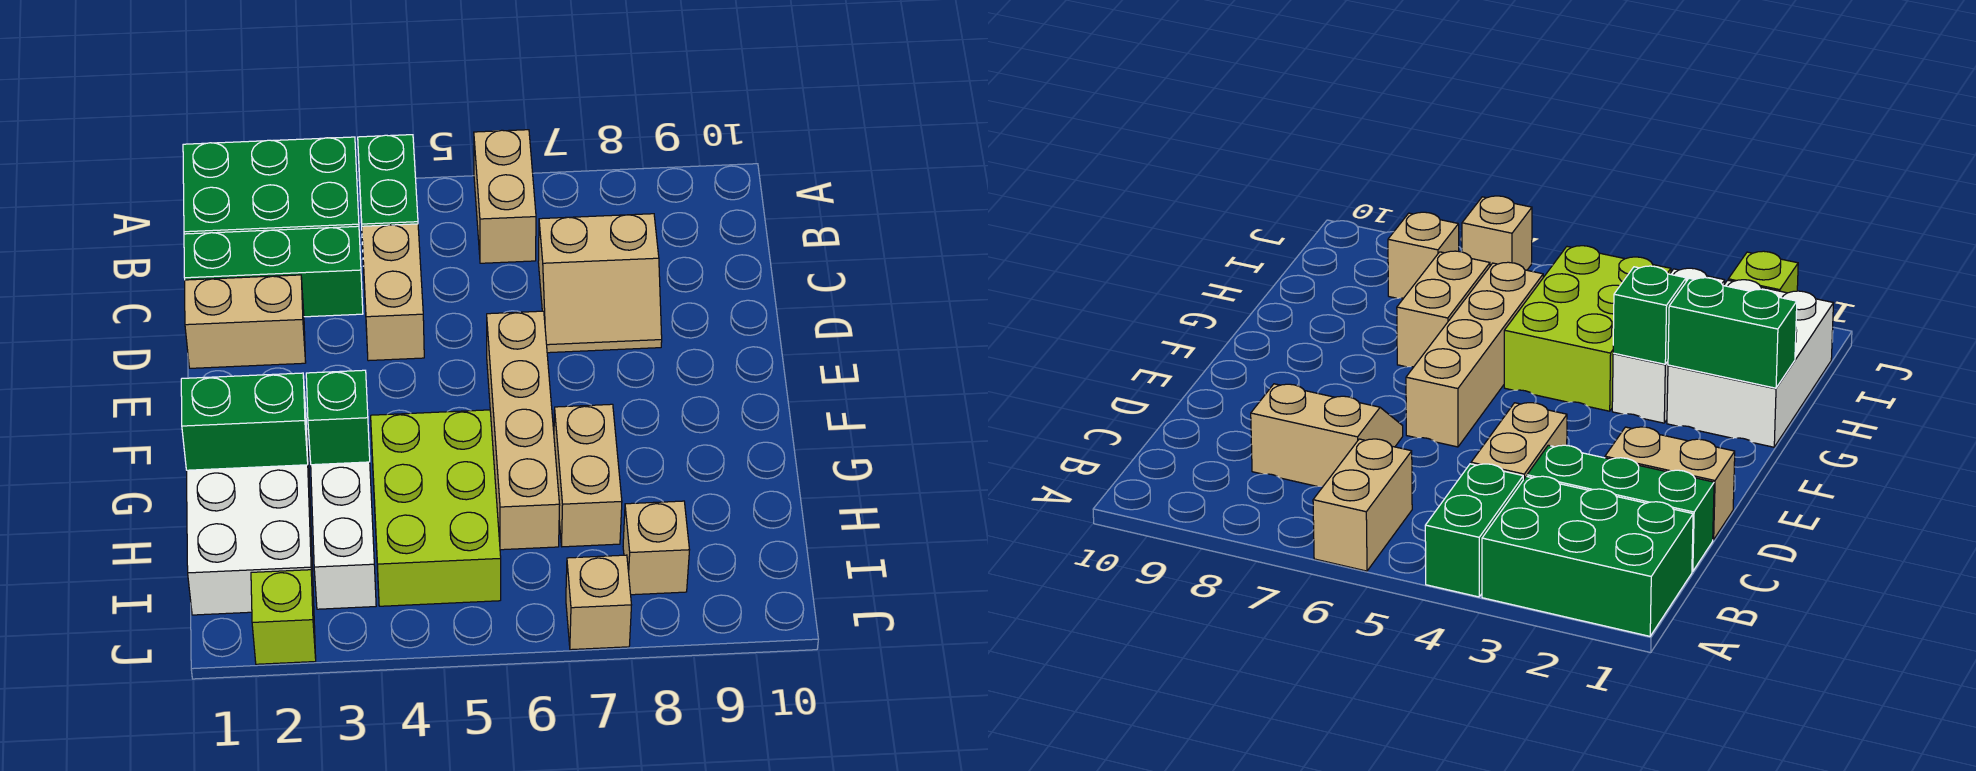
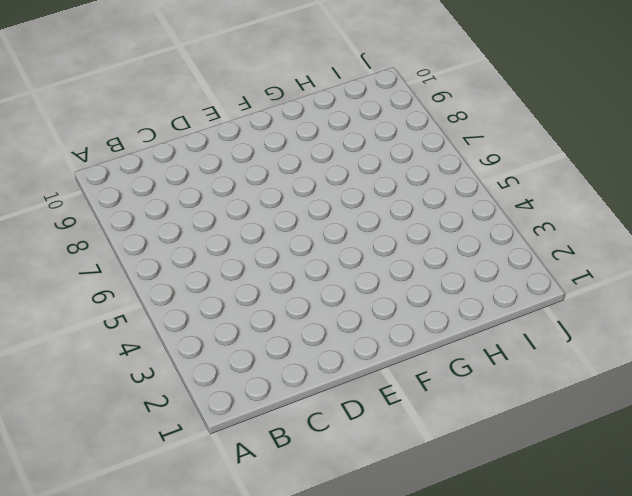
none -> green brick A1:B3 level 1
none -> green brick A4:B4 level 1
none -> tan brick A6:B6 level 1

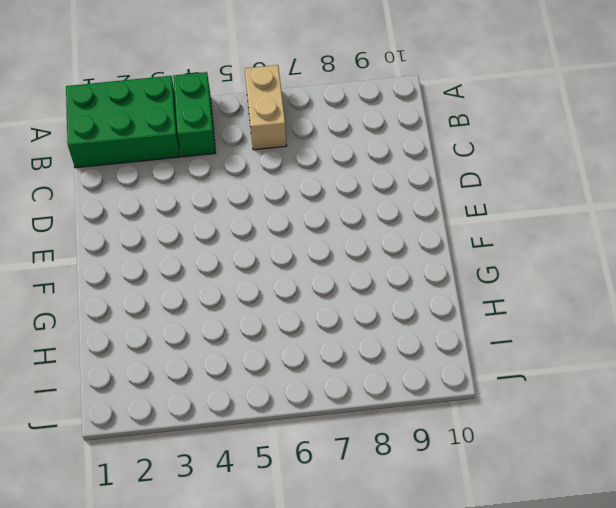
none -> green brick C1:C3 level 1
none -> tan brick C4:D4 level 1
none -> tan slope C7:D8 level 1 top C

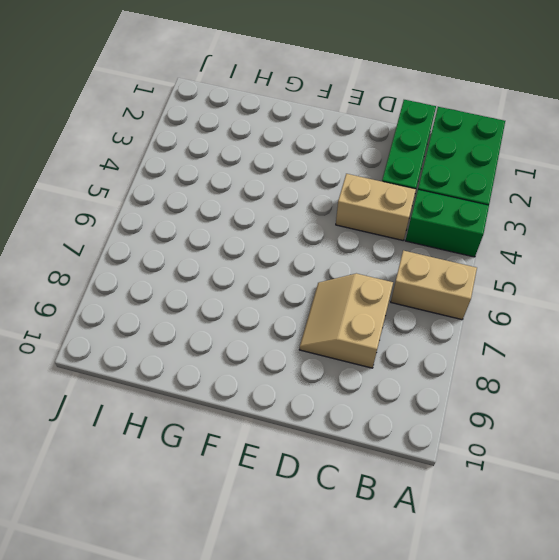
none -> tan brick D1:D2 level 1
none -> tan brick E6:H6 level 1
none -> white brick G1:I2 level 1

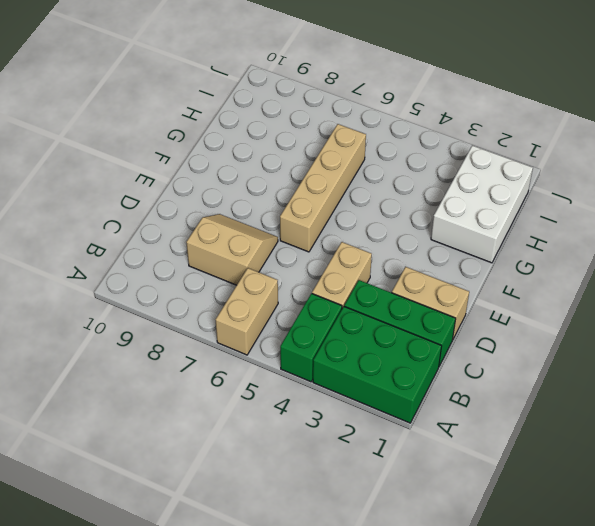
none -> white brick G3:I3 level 1
none -> lime brick G4:I5 level 1
none -> tan brick G7:H7 level 1

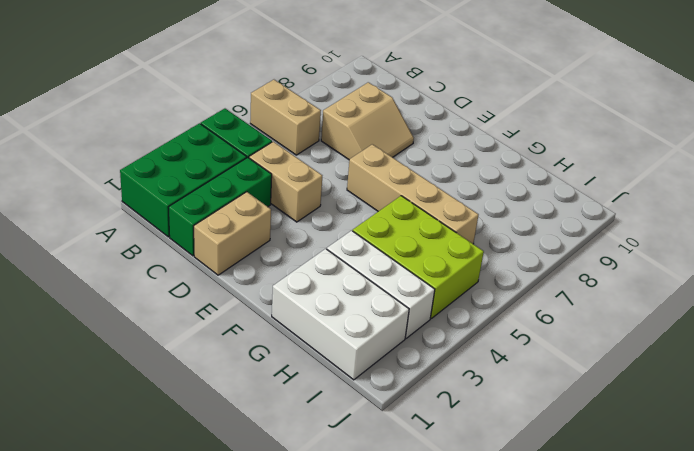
none -> tan brick G7:H7 level 1
none -> tan brick I8 level 1
none -> lime brick J2 level 1

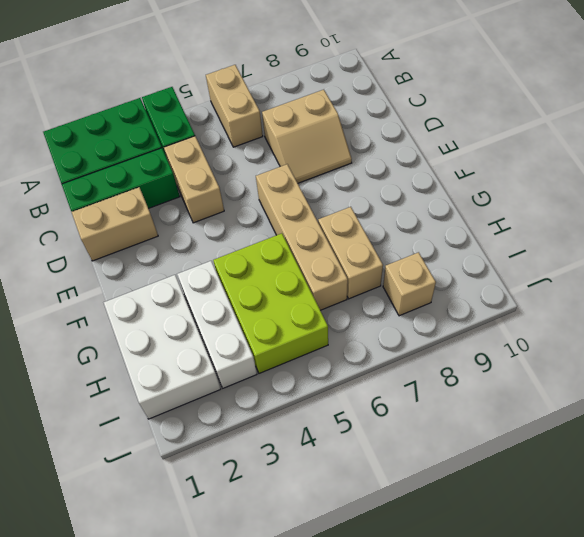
none -> lime brick J2 level 1
none -> tan brick J7 level 1
none -> green brick G1:G2 level 2

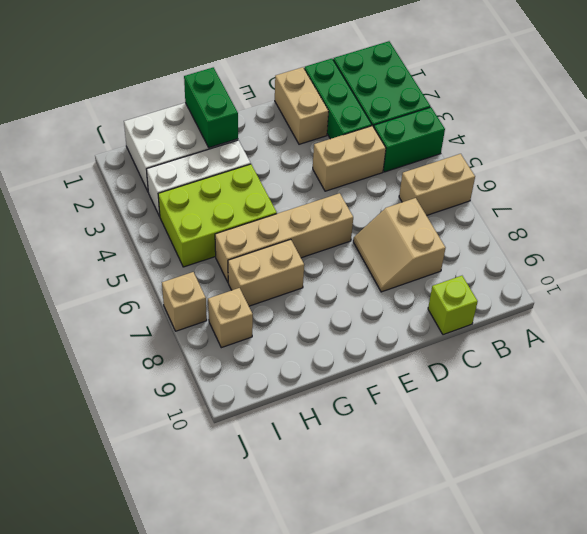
lime brick C10 level 1 -> lime brick J2 level 1
none -> green brick G3 level 2

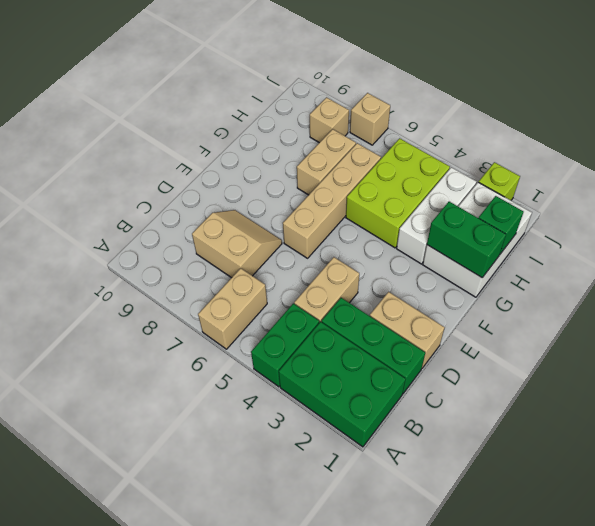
green brick H1 level 2 -> green brick G3 level 2

